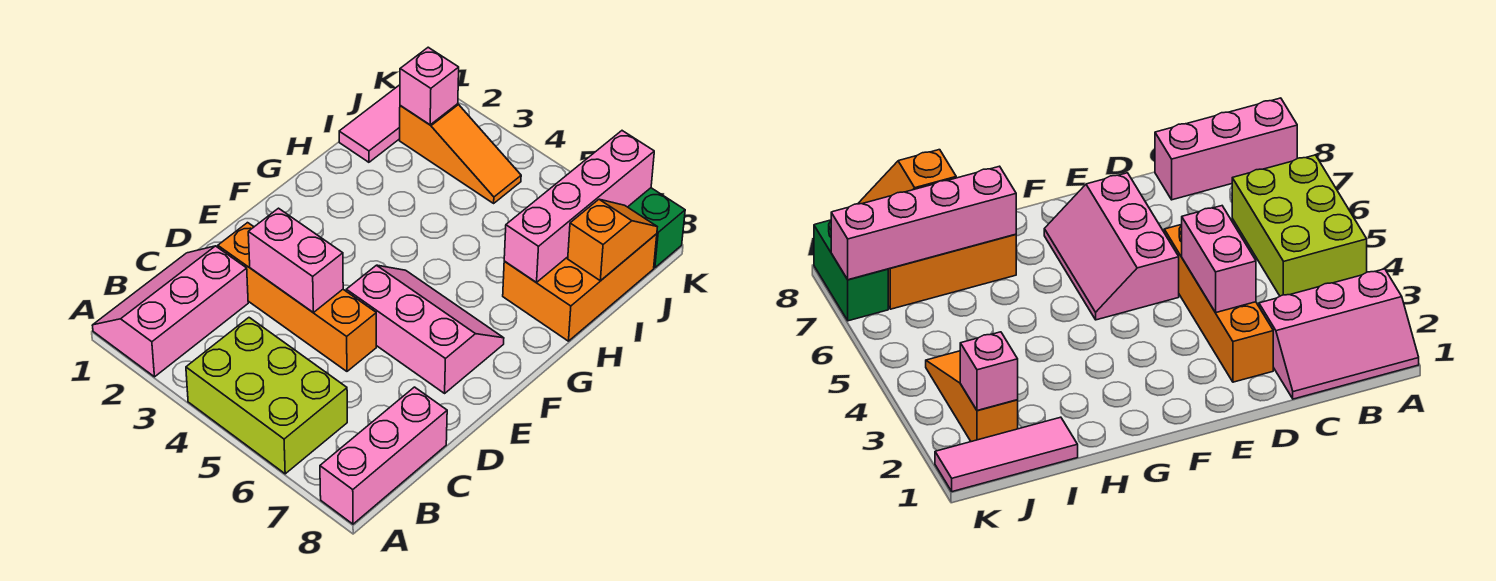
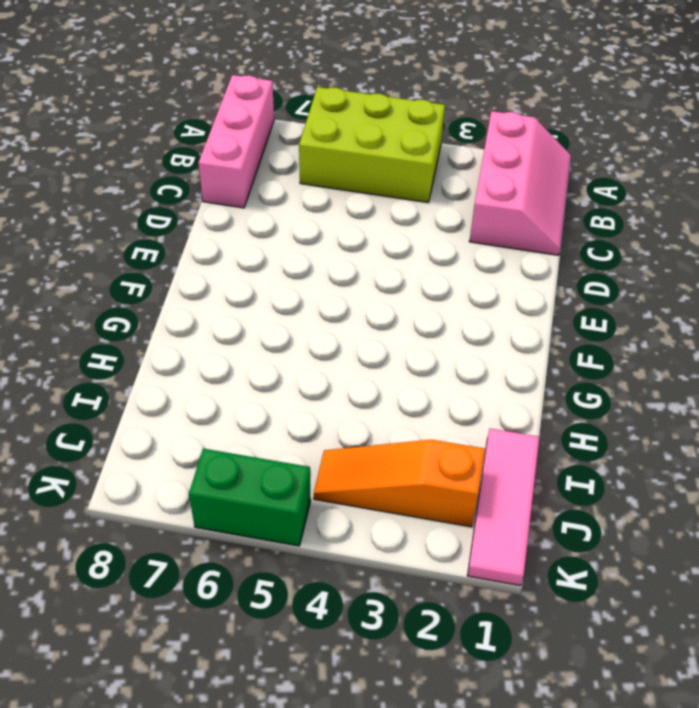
green brick K5:K6 level 1 -> green brick K7:K8 level 1
none -> orange brick D2:D5 level 1
none -> pink slope E5:F7 level 1 top E
none -> orange brick H7:J8 level 1

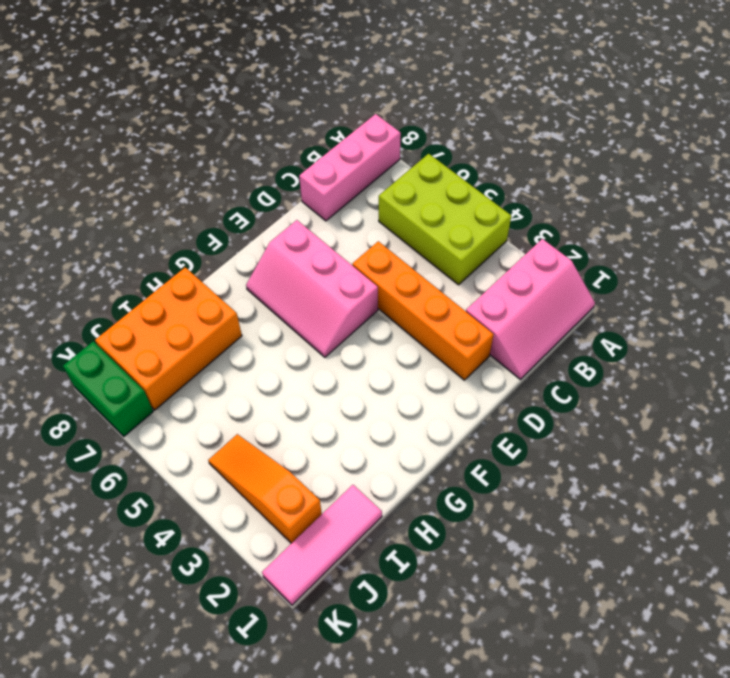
none -> pink brick D3:D4 level 2
none -> pink brick H7:K7 level 2
none -> orange slope I8:J8 level 2 top I

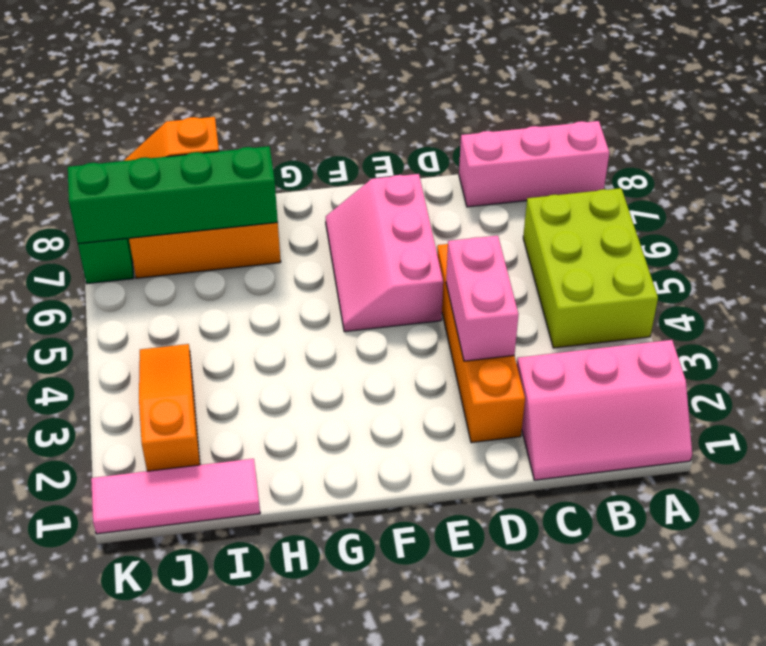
green brick H7:K7 level 2 -> pink brick H7:K7 level 2
none -> pink brick J2 level 2

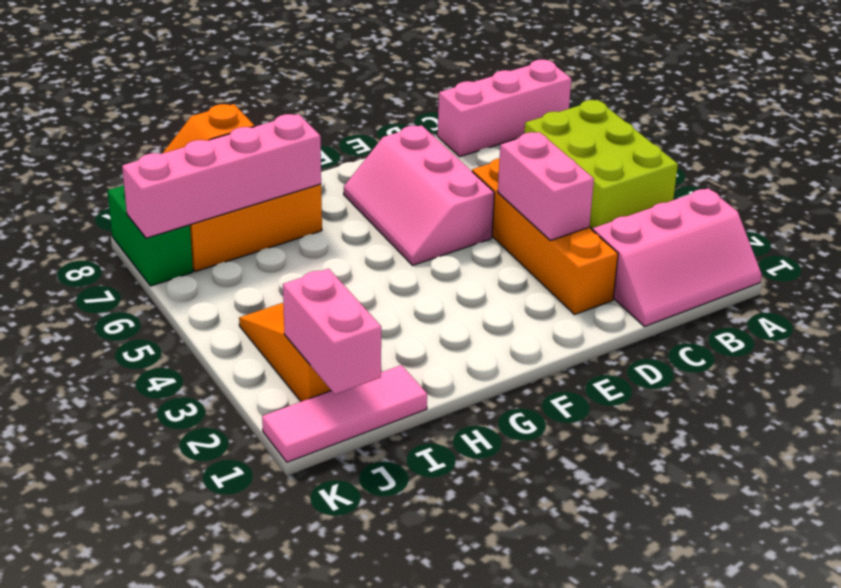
pink brick J1:J2 level 2 -> pink brick J2 level 2

